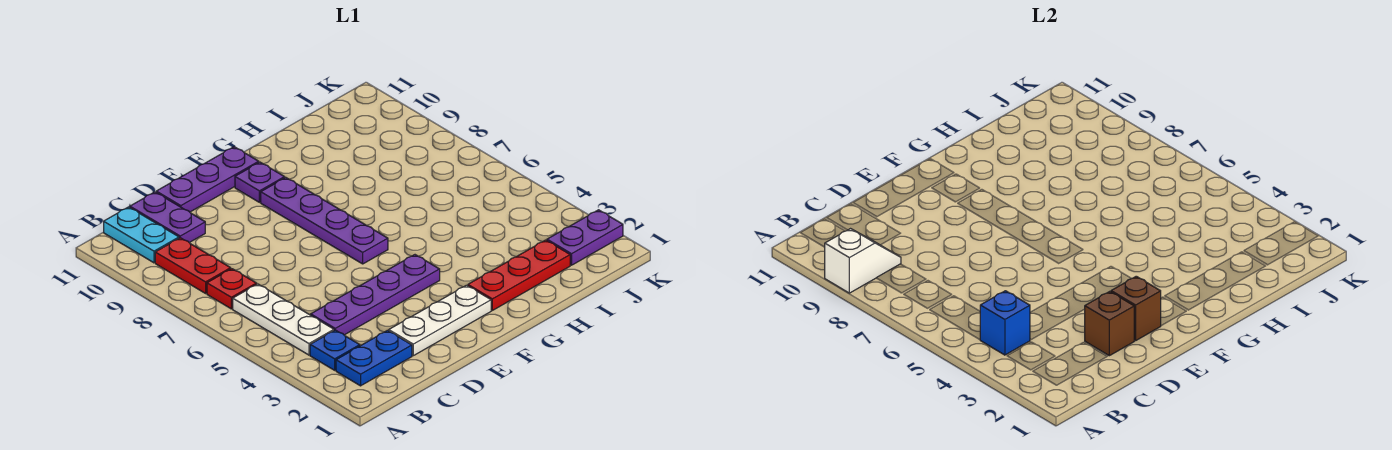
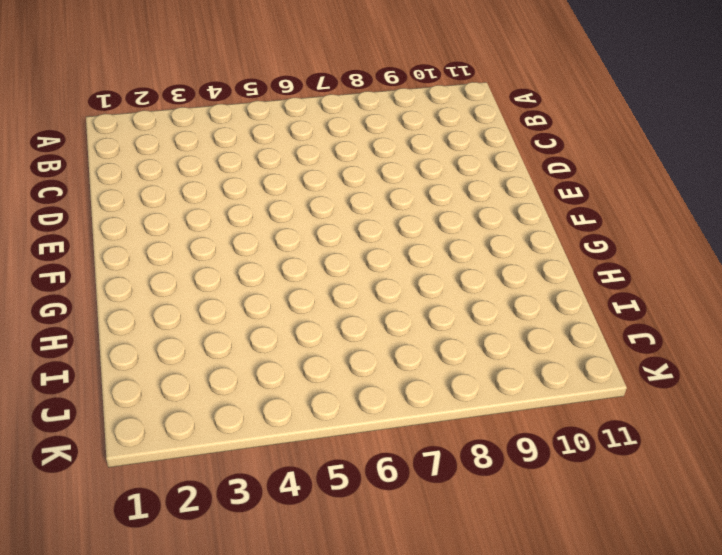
none -> blue plate B2:C2 level 1
none -> blue plate B3 level 1
none -> white plate B4:B6 level 1

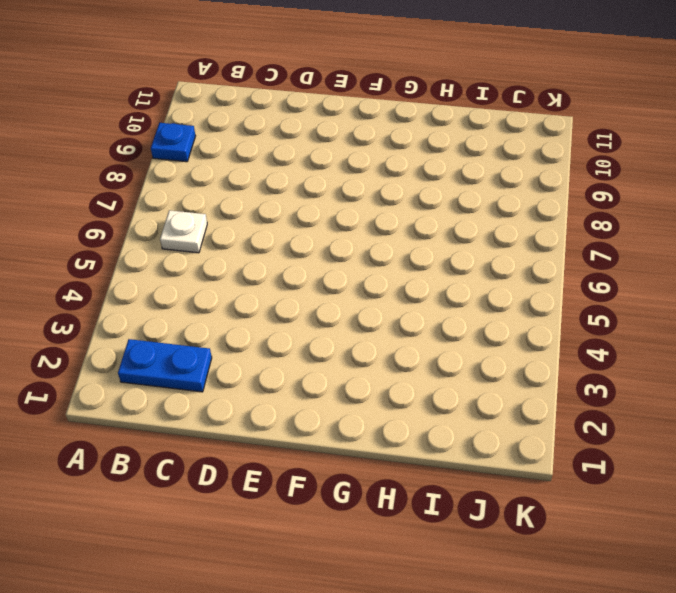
blue plate A9 level 1 -> blue plate B3 level 1
white plate B6 level 1 -> white plate B4:B6 level 1
none -> red plate B7 level 1
none -> red plate B8:B9 level 1
none -> cyan plate B10:B11 level 1

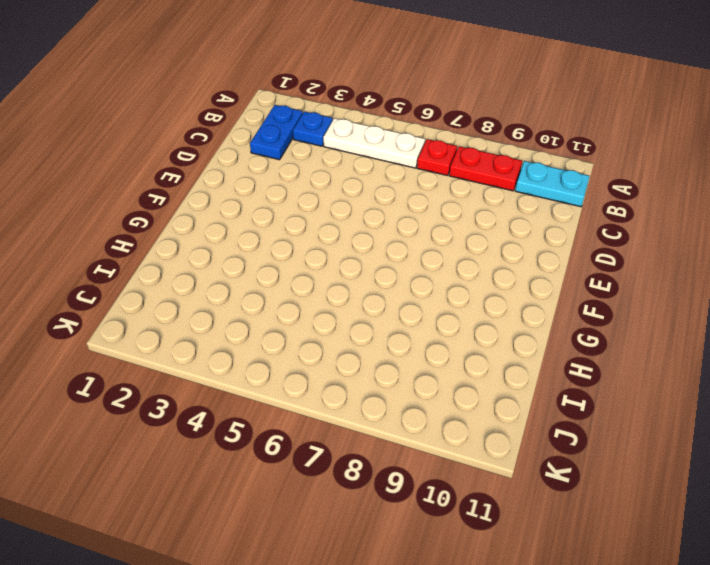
none -> purple plate C4:F4 level 1
none -> purple plate C10:C11 level 1
none -> white plate D2:F2 level 1

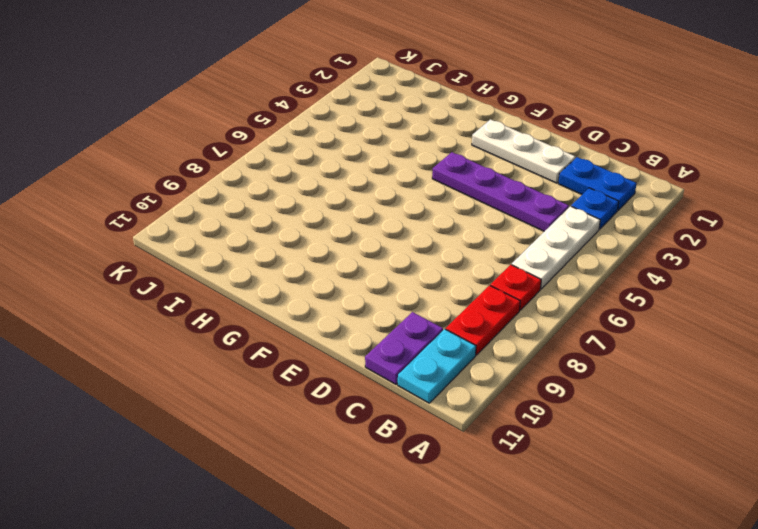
none -> purple plate D11:F11 level 1
none -> purple plate F6:F9 level 1
none -> purple plate F10 level 1

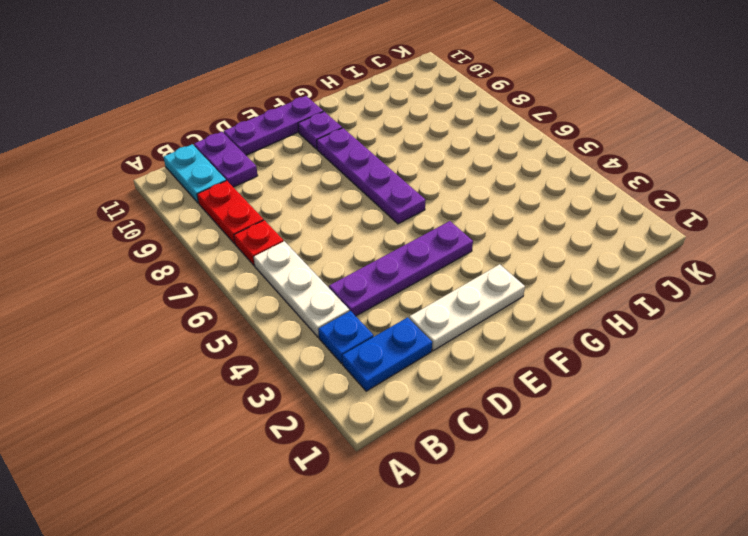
none -> red plate G2:I2 level 1
none -> purple plate J2:K2 level 1
none -> white slope A9:B9 level 2 top A

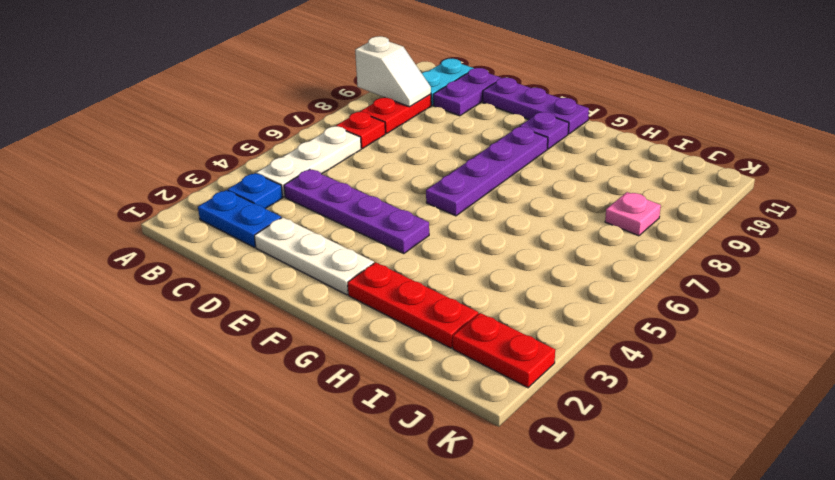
red plate J2:K2 level 1 -> purple plate J2:K2 level 1
pink plate J8 level 1 -> none
none -> blue brick B4 level 2
none -> brown brick D2 level 2
none -> brown brick E2 level 2

